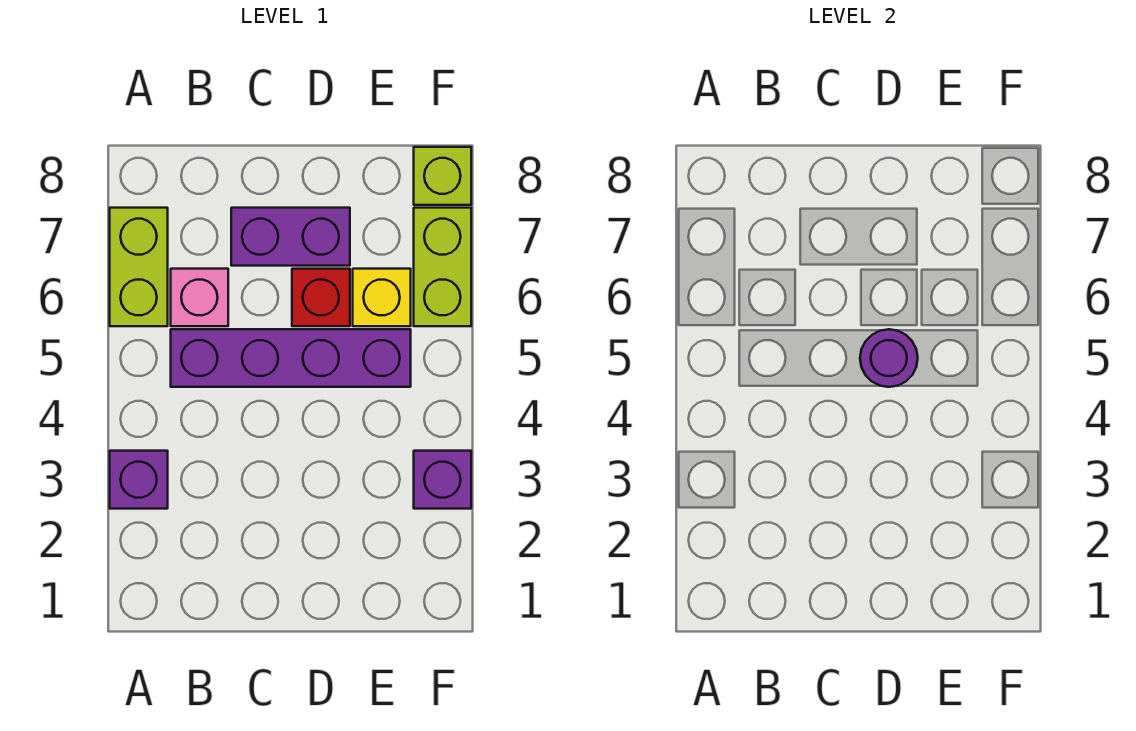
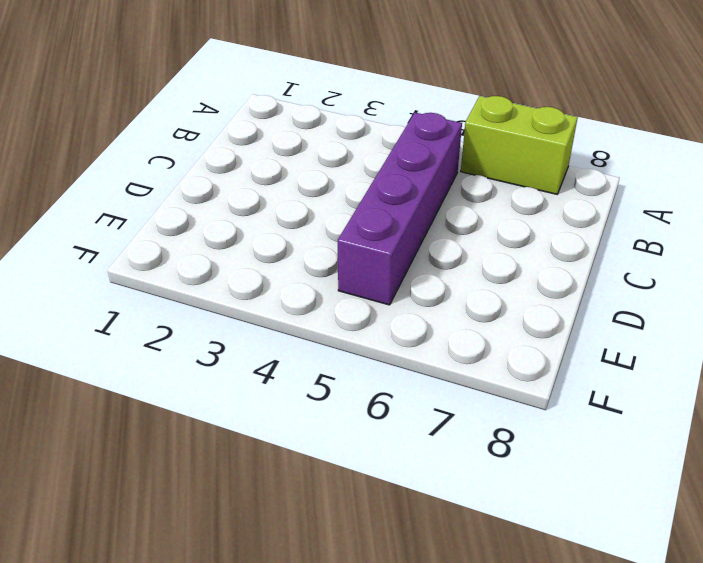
none -> purple brick A3 level 1
none -> pink brick B6 level 1

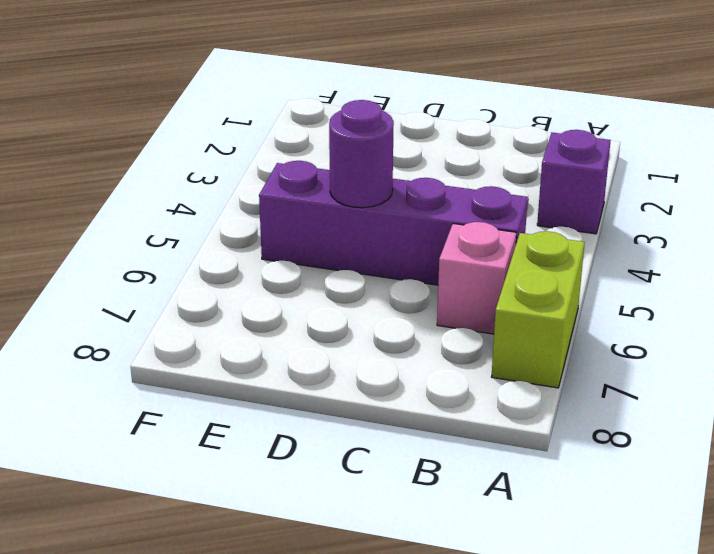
none -> purple brick C7:D7 level 1
none -> red brick D6 level 1

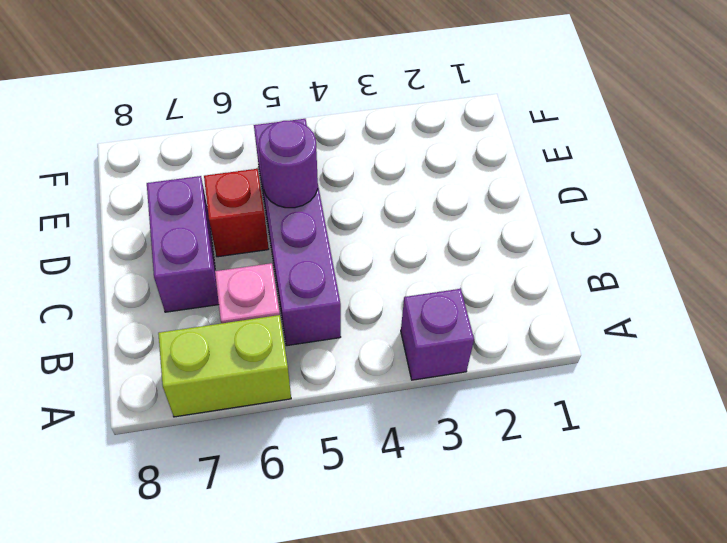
none -> yellow brick E6 level 1
none -> purple brick F3 level 1

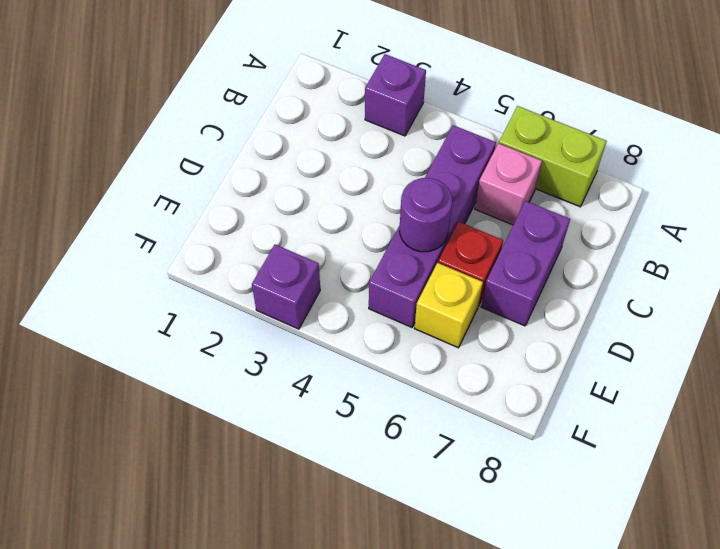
none -> lime brick F6:F7 level 1
none -> lime brick F8 level 1

